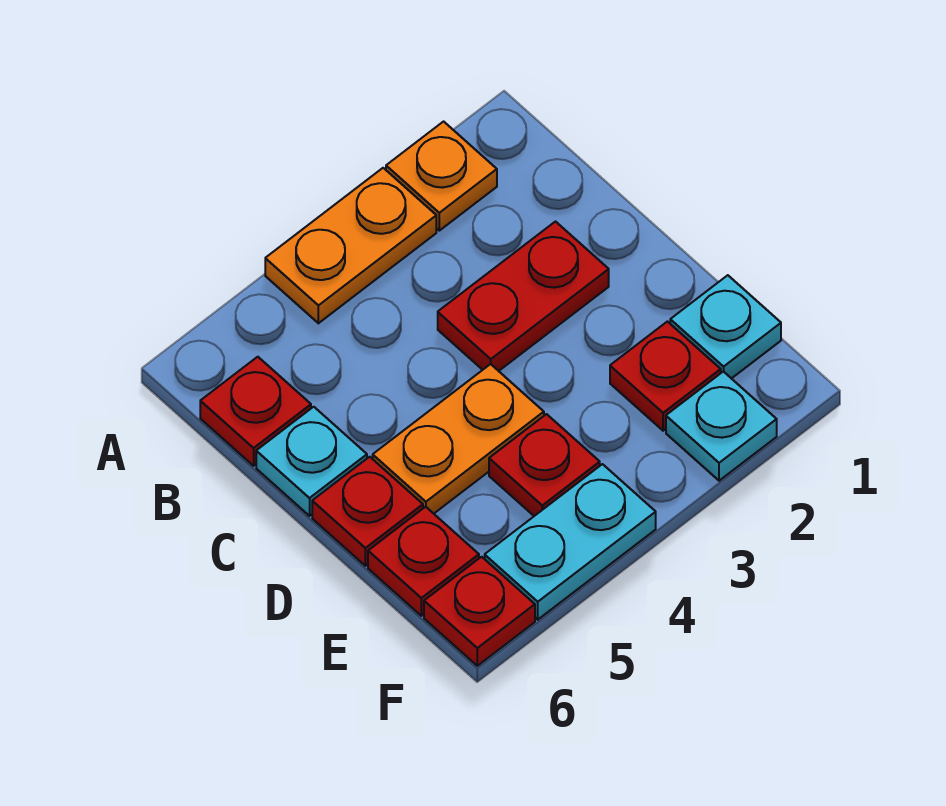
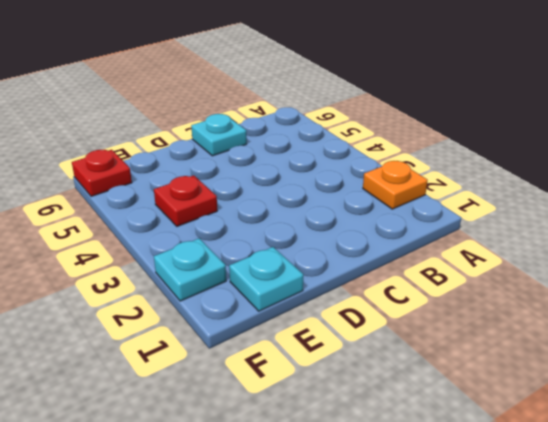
none -> orange plate A3:A4 level 1
none -> red plate B6 level 1
none -> red plate C2:C3 level 1

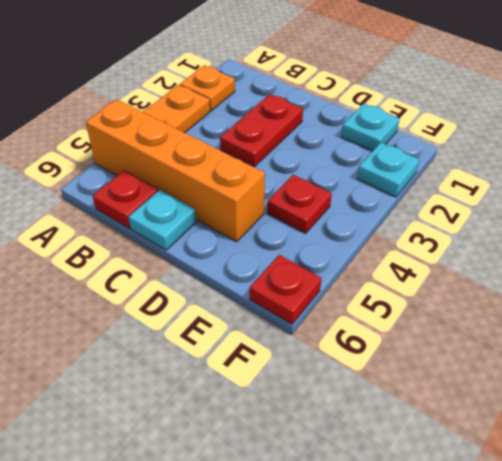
orange brick A5:D5 level 1 -> orange plate D4:D5 level 1
none -> red plate D6 level 1
none -> red plate E2 level 1
none -> red plate E6 level 1

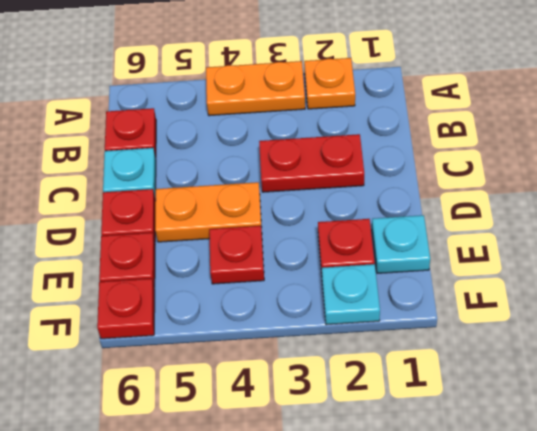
none -> cyan plate F4:F5 level 1

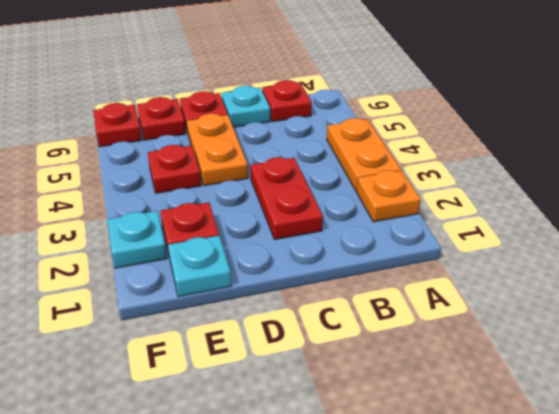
none -> cyan plate F4:F5 level 1

